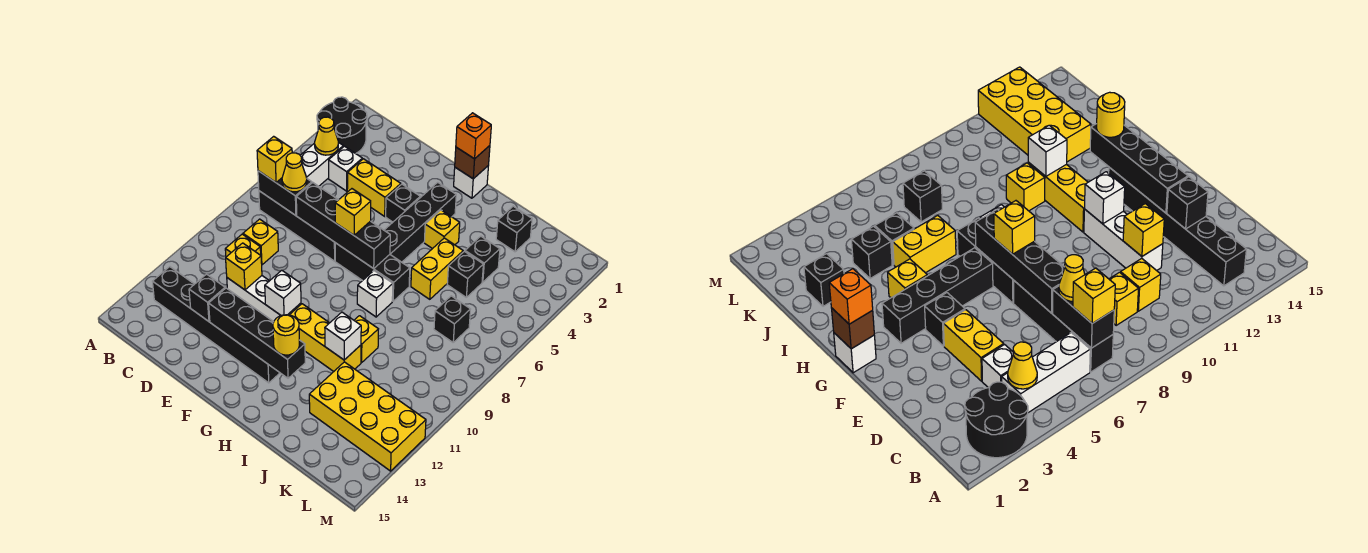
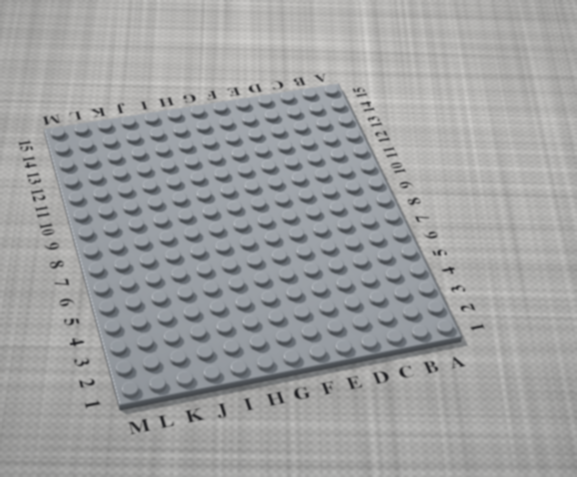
none -> black round brick A2:B3 level 1
none -> white brick B4:B6 level 1
none -> black brick B7:E7 level 1
none -> black brick B13:G13 level 1

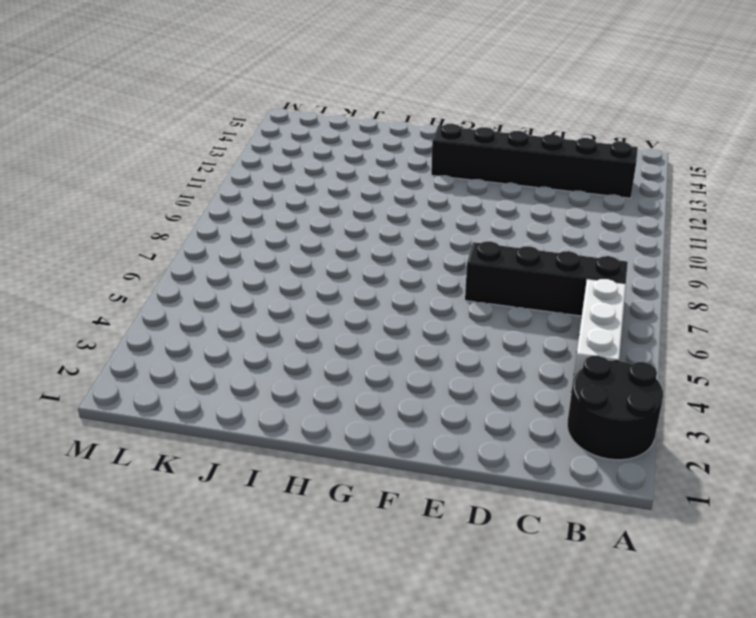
none -> white brick C4 level 1
none -> yellow brick C9 level 1
none -> yellow brick C10 level 1
none -> yellow brick D4:E4 level 1

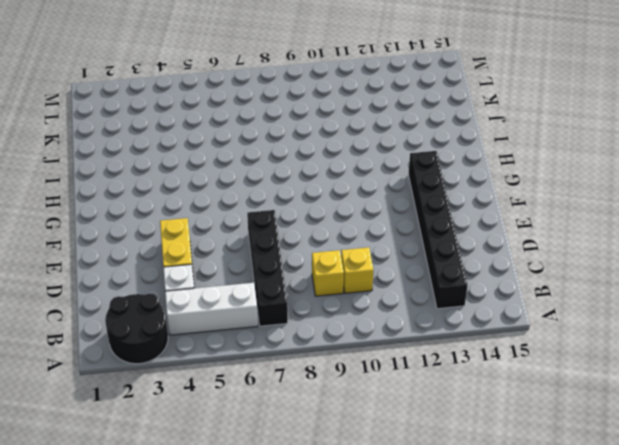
none -> white brick D11:F11 level 1
none -> black brick F4 level 1
none -> black brick F7:H7 level 1
none -> white brick G1 level 1

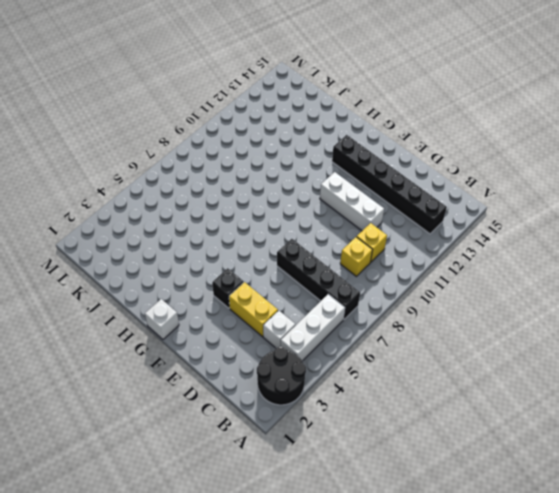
none -> black brick F7:H7 level 1
none -> black brick G3:G6 level 1
none -> yellow brick G11:I11 level 1
none -> yellow brick H4 level 1

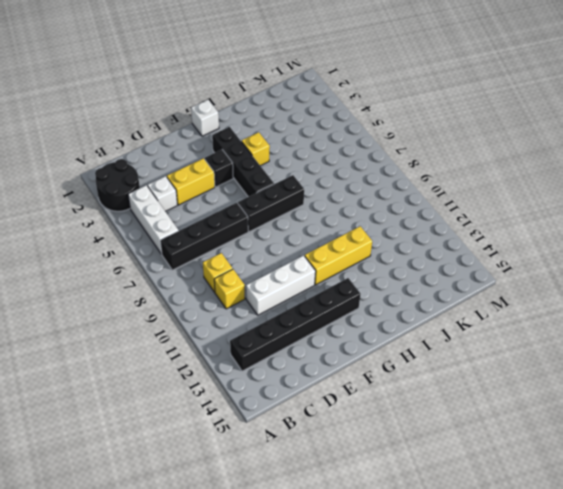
none -> white brick H8 level 1
none -> yellow brick I5:I6 level 1
none -> yellow brick I10 level 1
none -> black brick J2 level 1

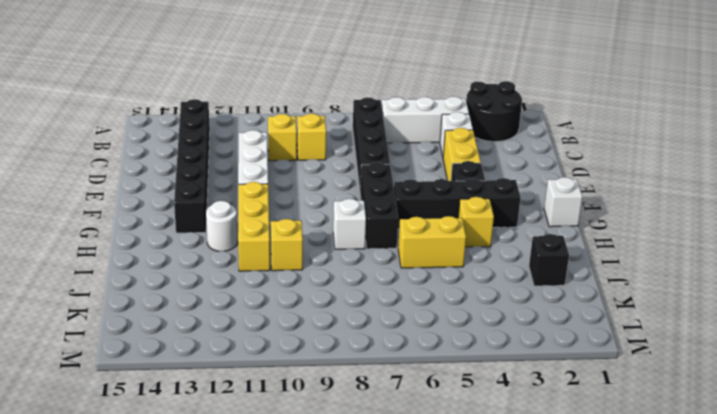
white round brick H12 level 1 -> none
none -> black brick J4 level 1
none -> black brick J5 level 1
none -> yellow brick J12:M13 level 1
none -> black brick K7 level 1

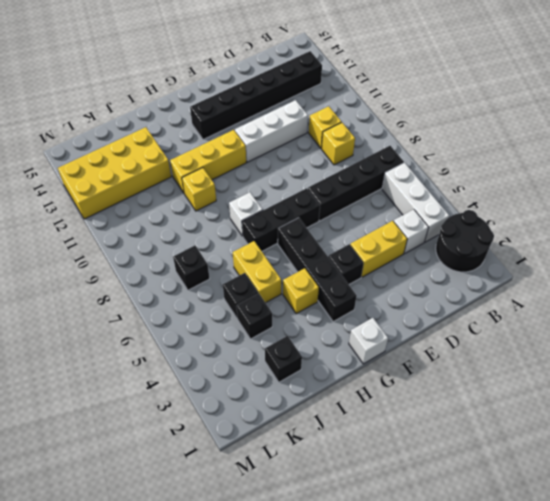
none -> yellow cone B4 level 2
none -> black brick B7:C7 level 2
none -> black brick D7:G7 level 2
none -> yellow brick D11 level 2

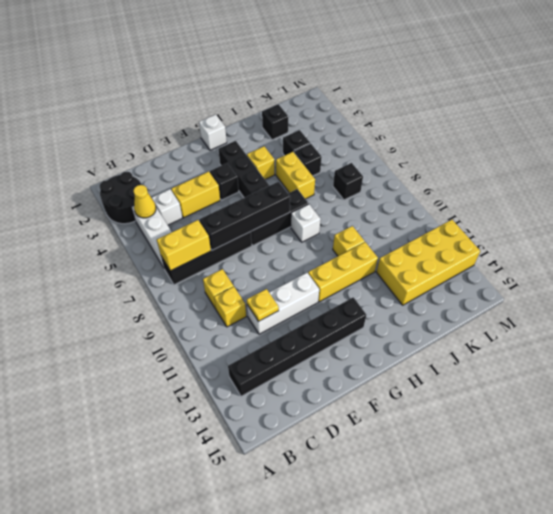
yellow brick B7:C7 level 2 -> black brick B7:C7 level 2
yellow plate D11 level 2 -> yellow brick D11 level 2
none -> black brick D13 level 2
none -> black brick E13:H13 level 2
none -> white brick F11 level 2
none -> brown brick G1 level 2

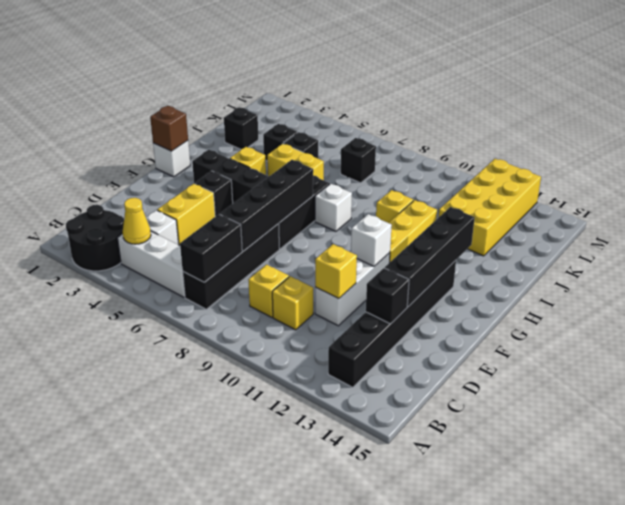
none -> white brick I11 level 2
none -> yellow brick B7 level 3
none -> yellow cone C7 level 3
none -> yellow brick F7 level 3

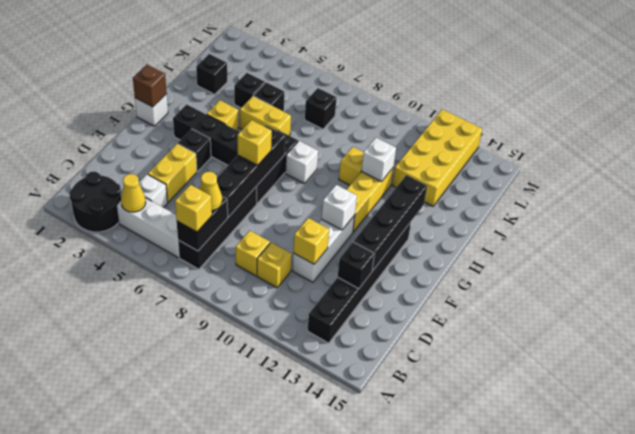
none -> orange brick G1 level 3
none -> yellow round brick H13 level 3

